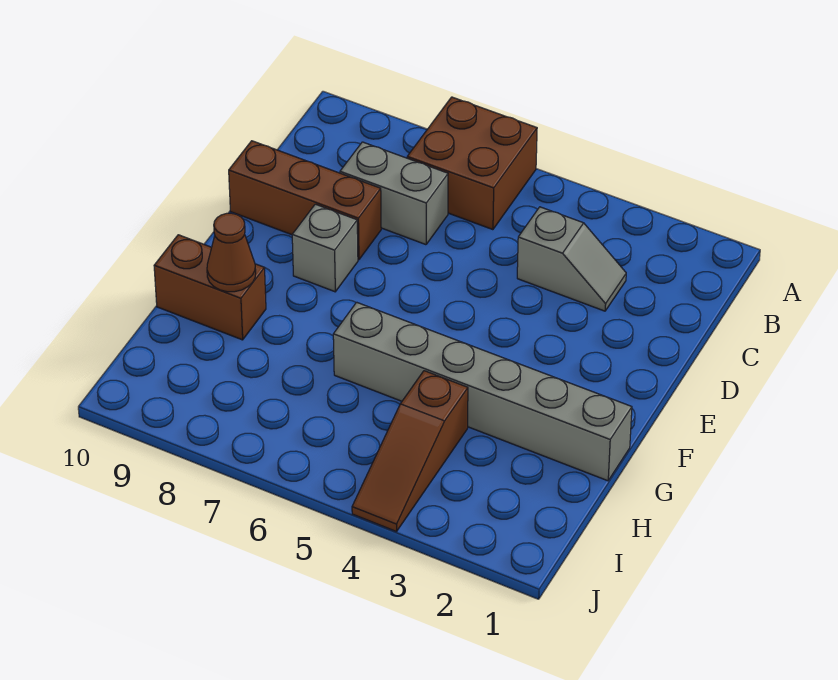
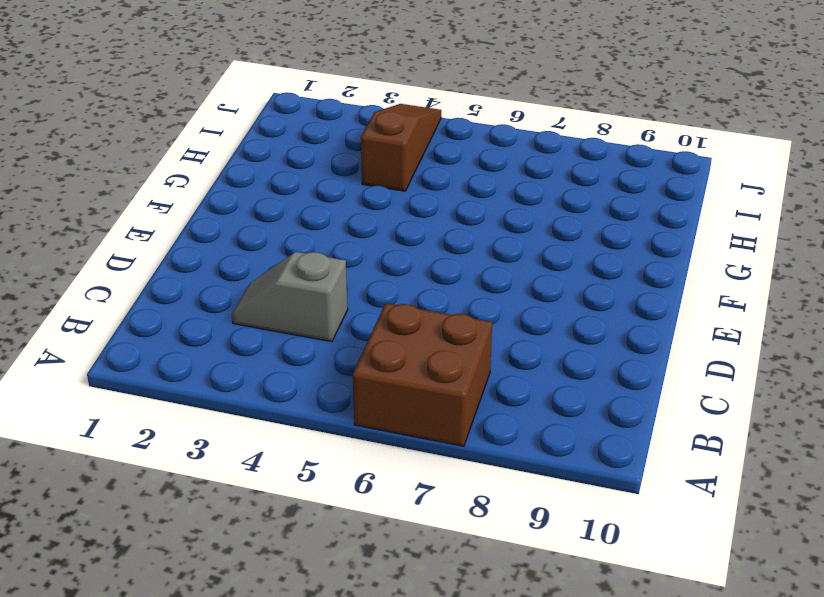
none -> grey brick C7:C8 level 1
none -> brown brick D8:D10 level 1

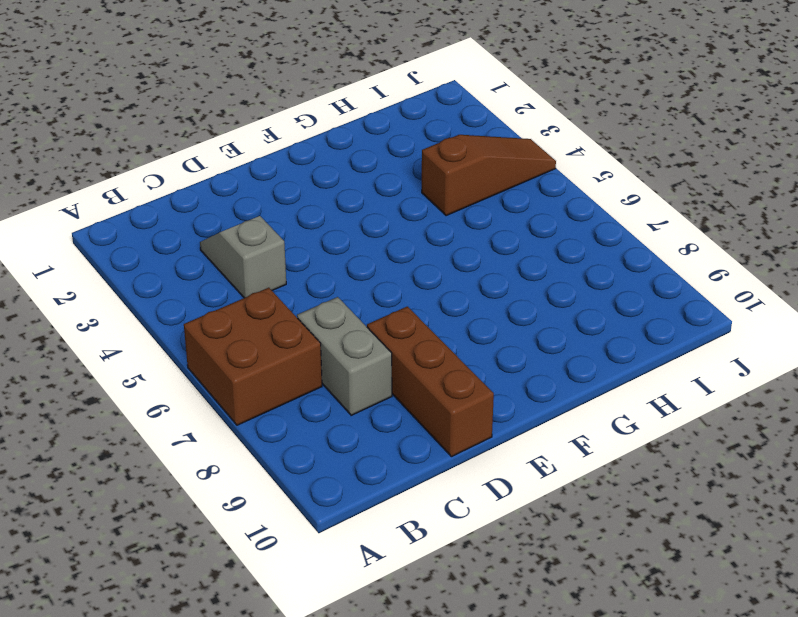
none -> grey brick E8 level 1
none -> grey brick G1:G6 level 1

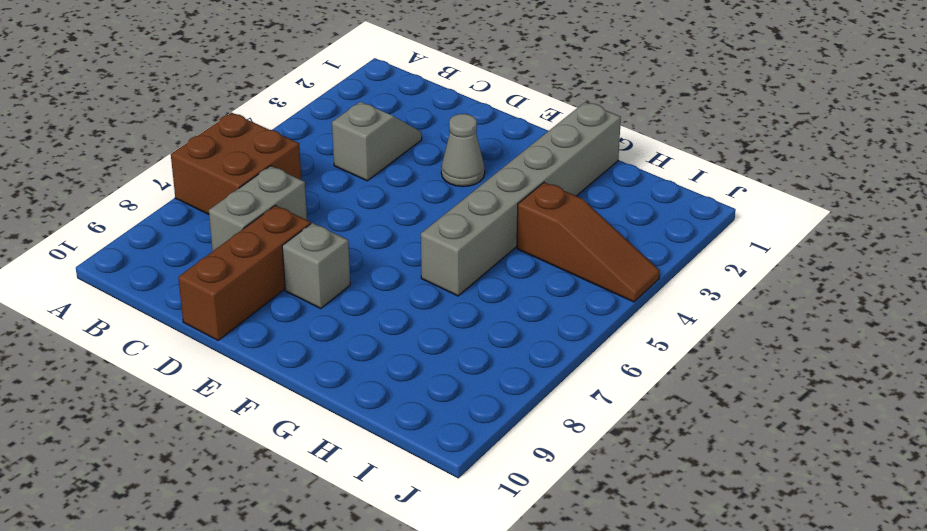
grey cone E3 level 1 -> none
none -> brown brick G9:G10 level 1
none -> brown cone G9 level 2

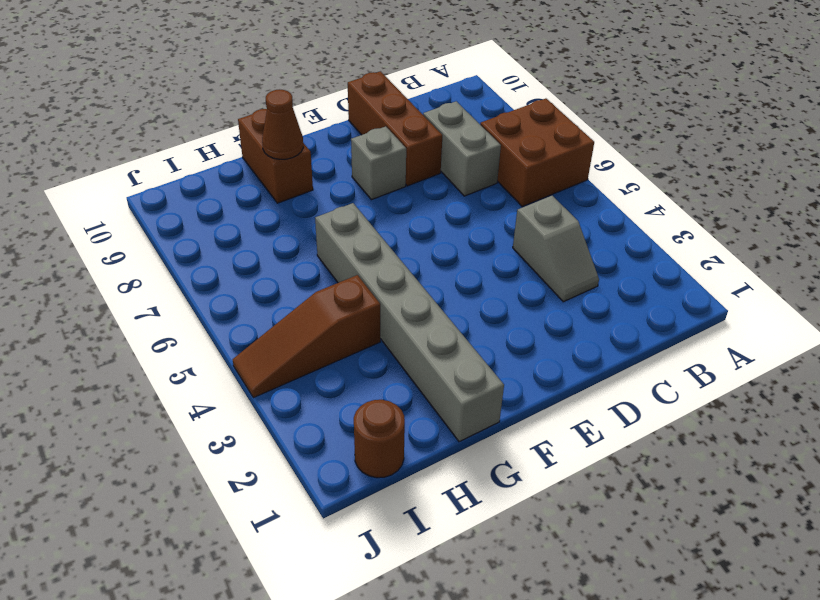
brown round brick I1 level 1 -> none

